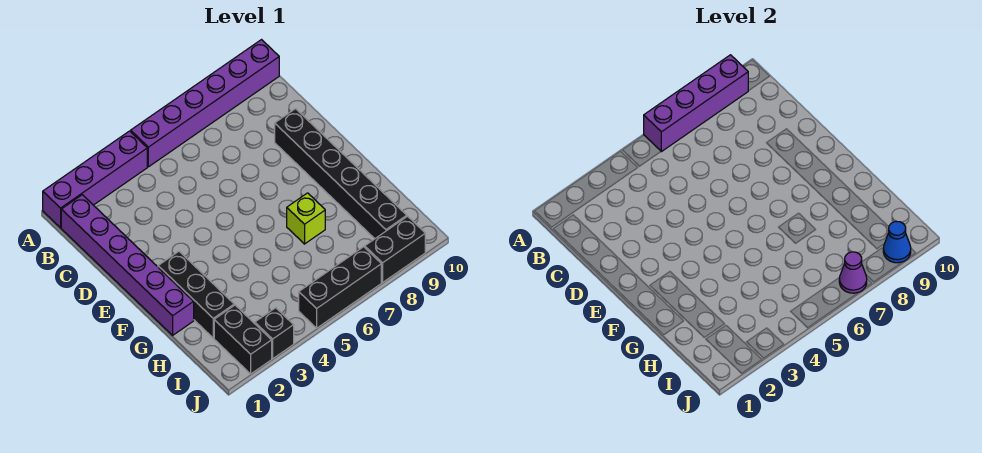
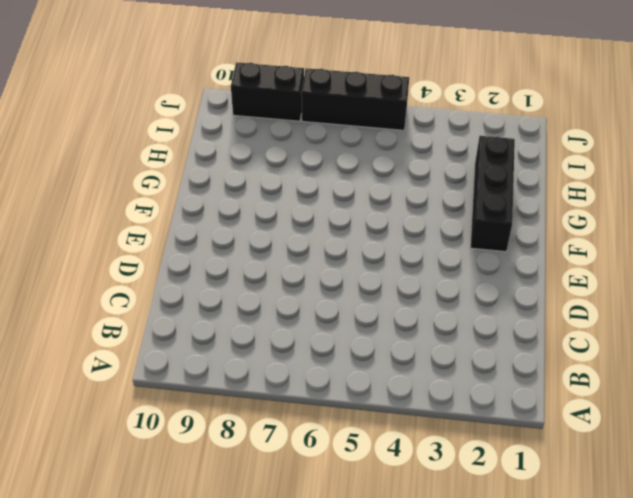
none -> purple brick A1:A4 level 1
none -> purple brick A5:A10 level 1
none -> purple brick B1:G1 level 1

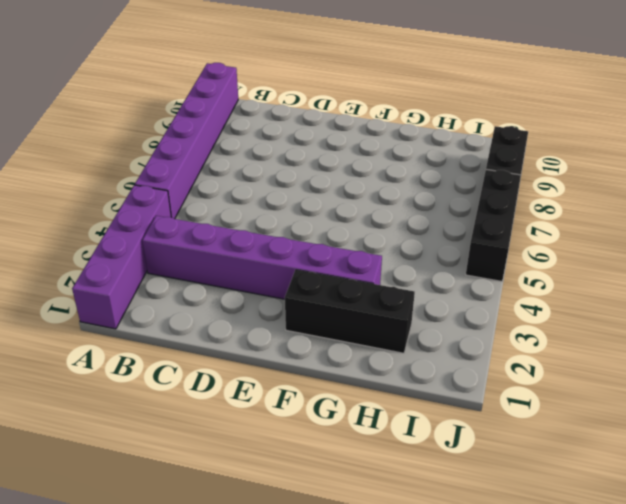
purple brick B3:G3 level 1 -> purple brick B1:G1 level 1
none -> black brick D9:I9 level 1
none -> lime brick G7 level 1
none -> black brick I2:J2 level 1

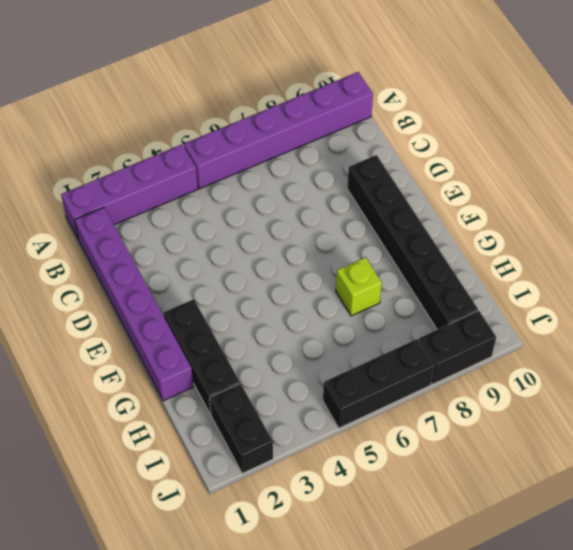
none -> black brick J3 level 1
none -> purple brick A6:A9 level 2
none -> purple cone J7 level 2

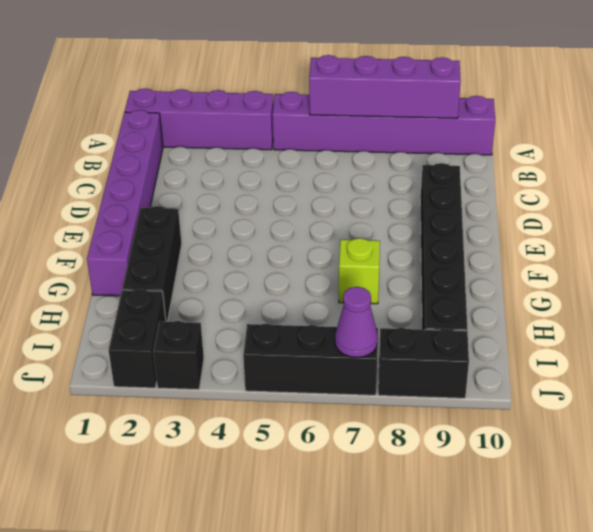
none -> blue cone J9 level 2

